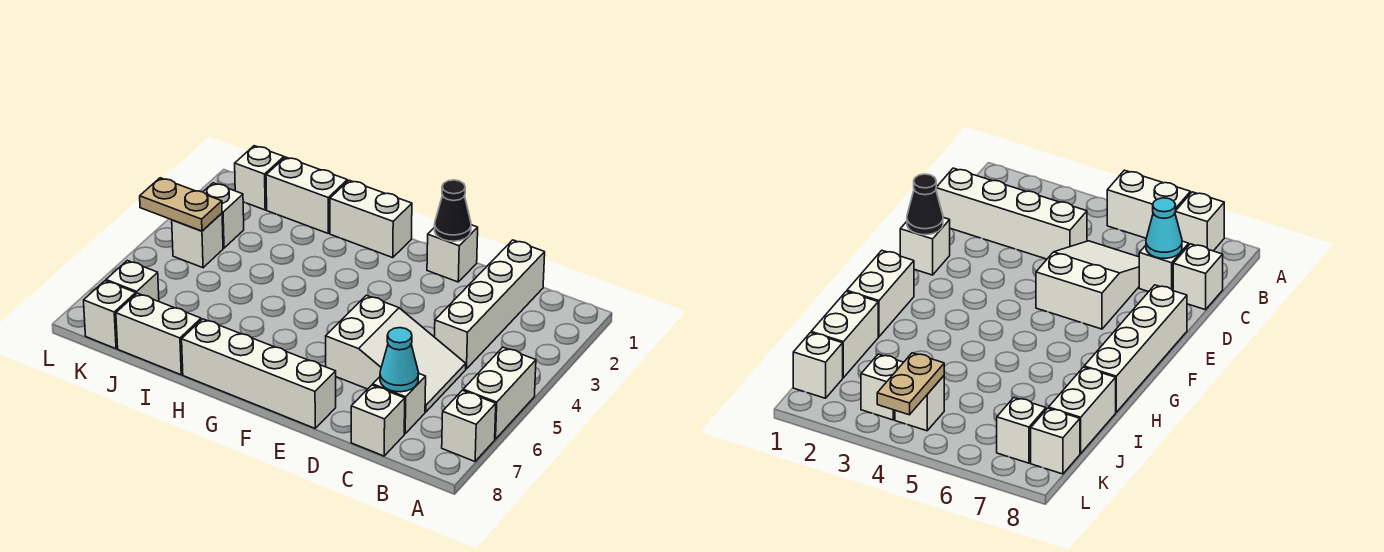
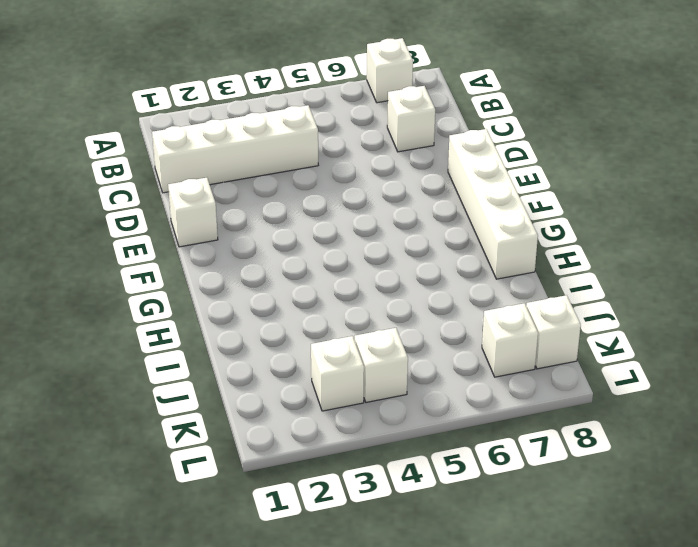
none -> white brick A5:A6 level 1
none -> white slope C5:E6 level 1 top E
none -> white brick C8 level 1

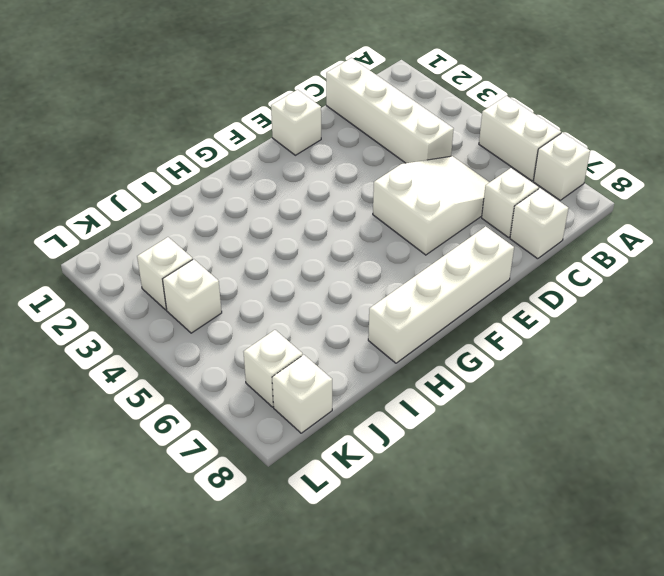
none -> white brick G1:H1 level 1
none -> white brick I1:J1 level 1
none -> white brick I8:J8 level 1

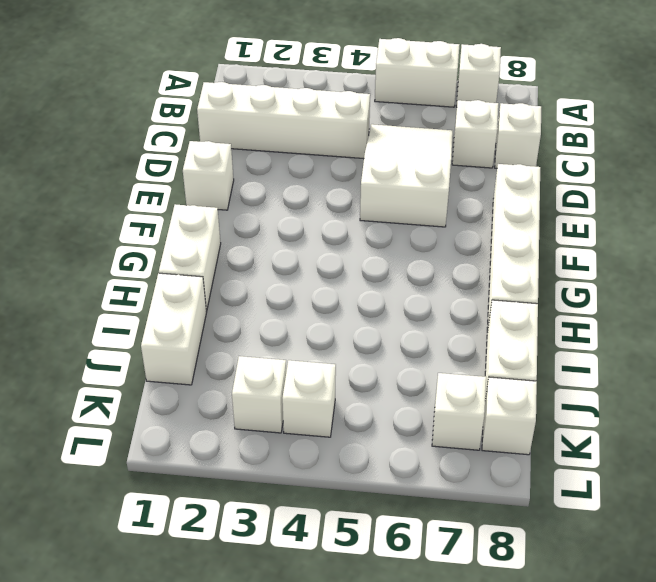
none -> white brick K1 level 1
none -> cyan cone C7 level 2
none -> black cone E1 level 2

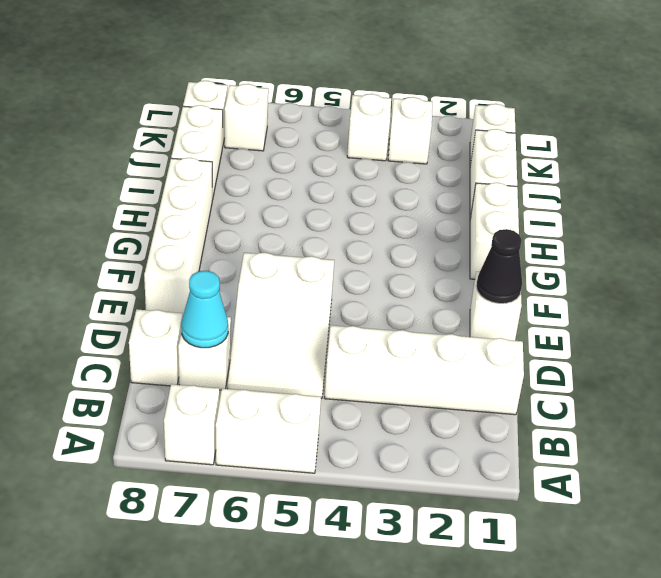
none -> tan plate K4:L4 level 2

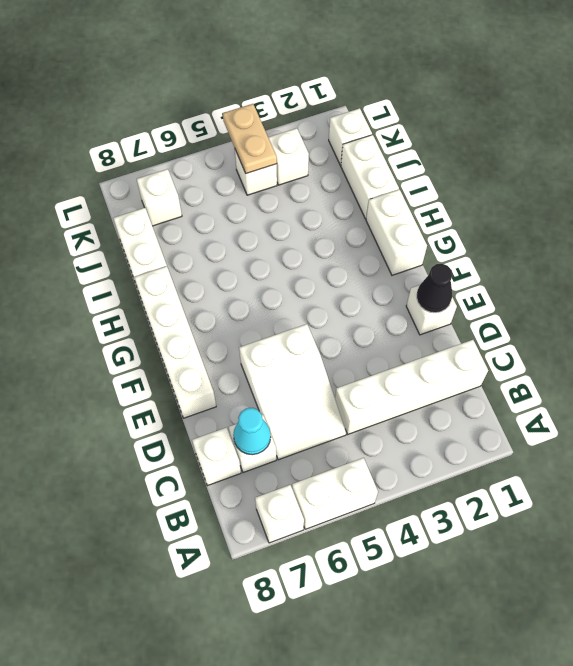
none -> white brick K8 level 1

